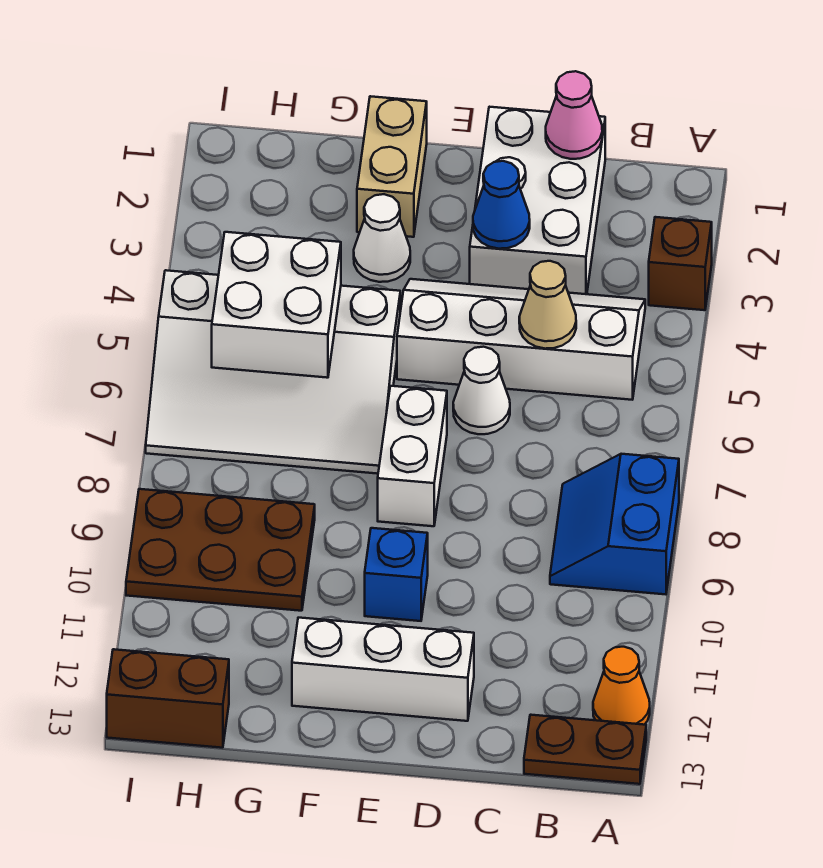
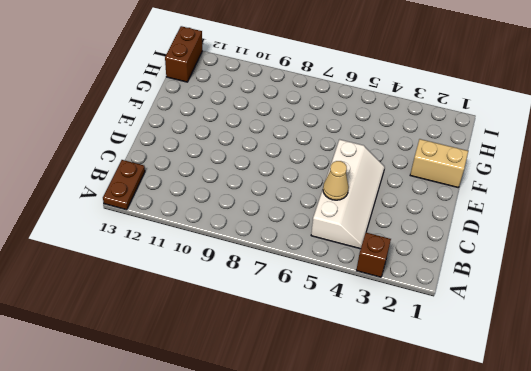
none -> blue slope A8:B9 level 1 top A
none -> orange cone A12 level 1
none -> white brick C1:D3 level 1

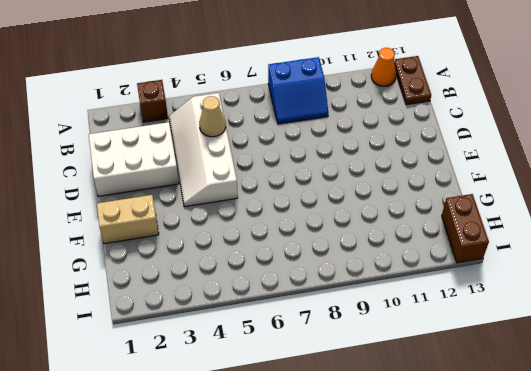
none -> white cone D6 level 1
none -> white brick D12:F12 level 1
none -> white brick E7:E8 level 1

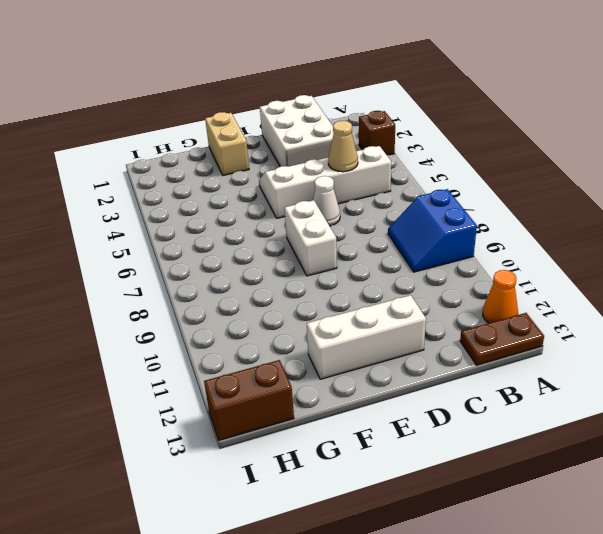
none -> blue brick E10 level 1
none -> white cone F3 level 1
none -> white slope F5:I7 level 1 top 5

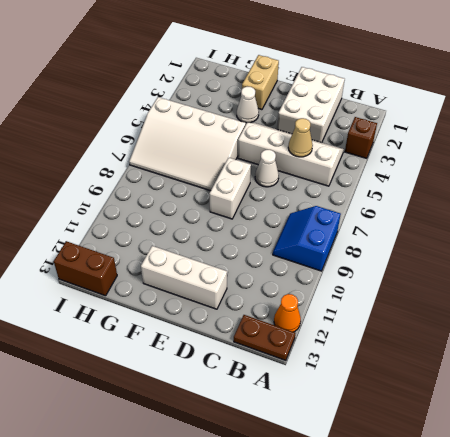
none -> blue brick E10 level 1
none -> brown plate G9:I10 level 1
none -> pink cone C1 level 2

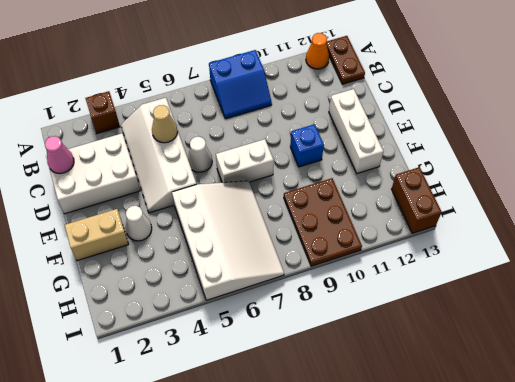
none -> blue cone D3 level 2
none -> white brick G5:H6 level 2

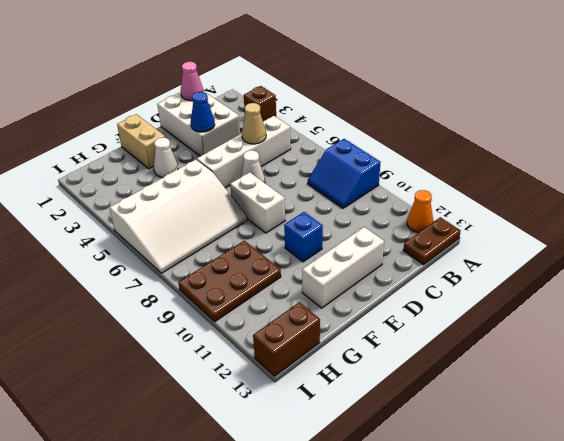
none -> white brick G5:H6 level 2

